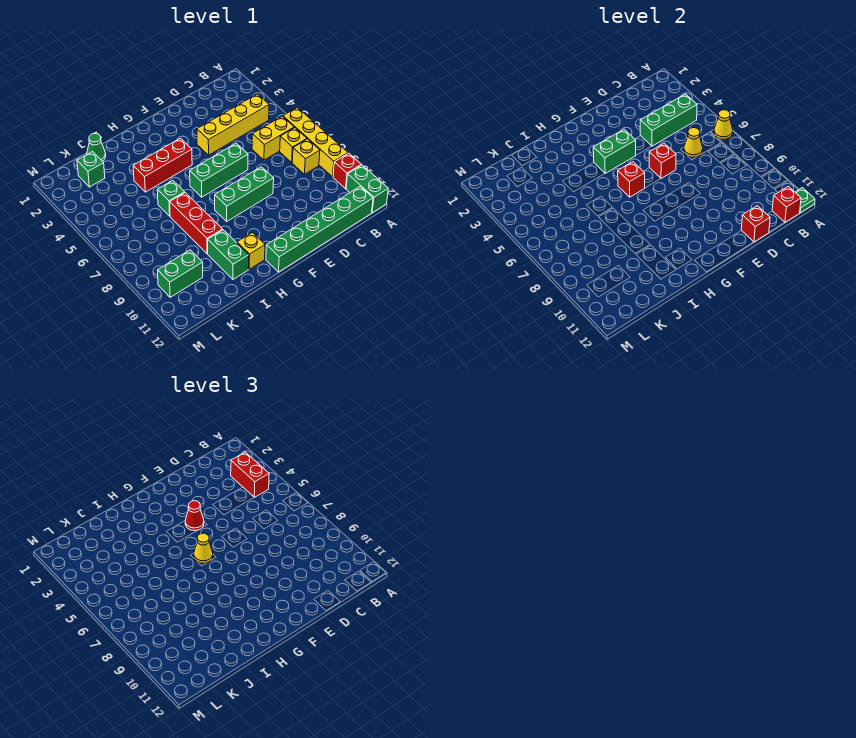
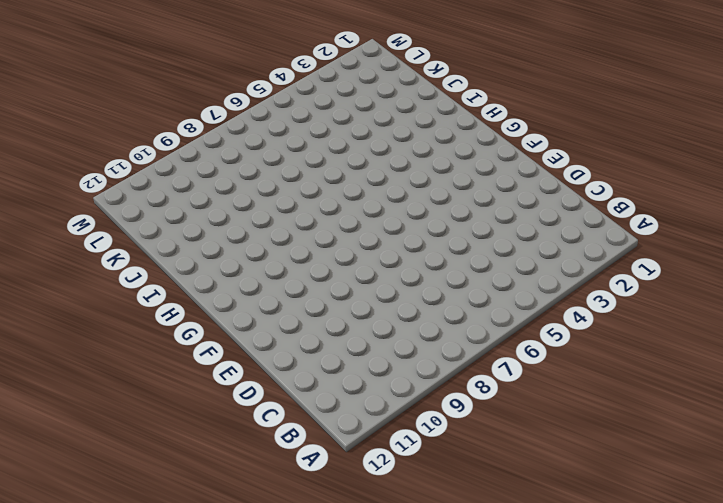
none -> yellow brick A6:A9 level 1
none -> red brick A10 level 1
none -> green brick A11:A12 level 1
none -> yellow brick B4:E4 level 1

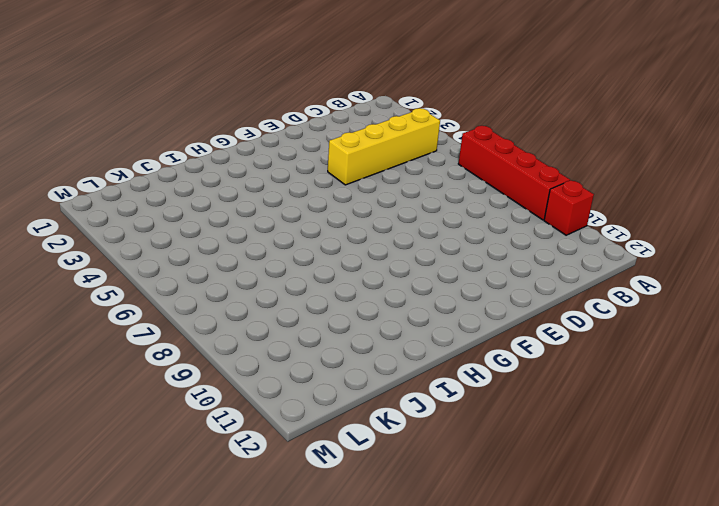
red brick A6:A9 level 1 -> yellow brick A6:A9 level 1
none -> green brick A11:A12 level 1
none -> yellow brick B6:C6 level 1
none -> yellow brick B7 level 1
none -> yellow brick B8 level 1

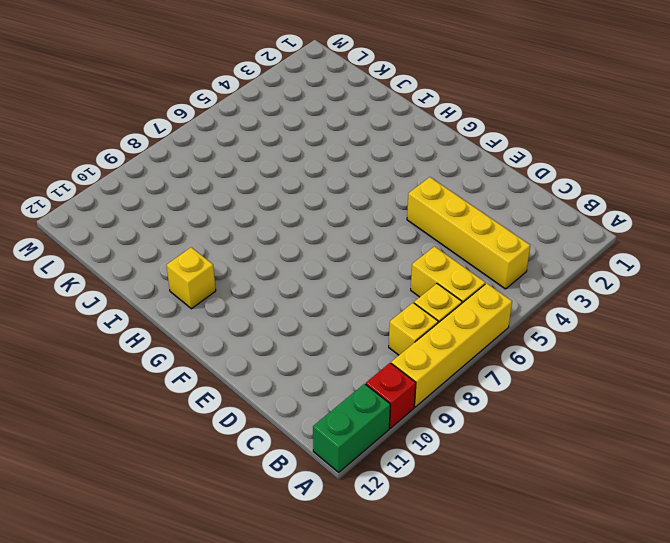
none -> green brick B12:G12 level 1
none -> green brick E6:G6 level 1
none -> green brick E8:G8 level 1
none -> red brick G4:I4 level 1

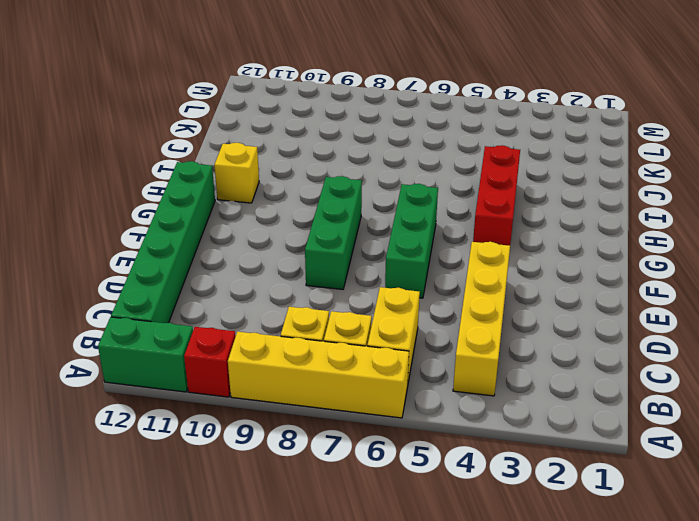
none -> green brick I6 level 1
none -> red brick I7:I9 level 1
none -> green brick I10:I11 level 1
none -> green cone J1 level 1

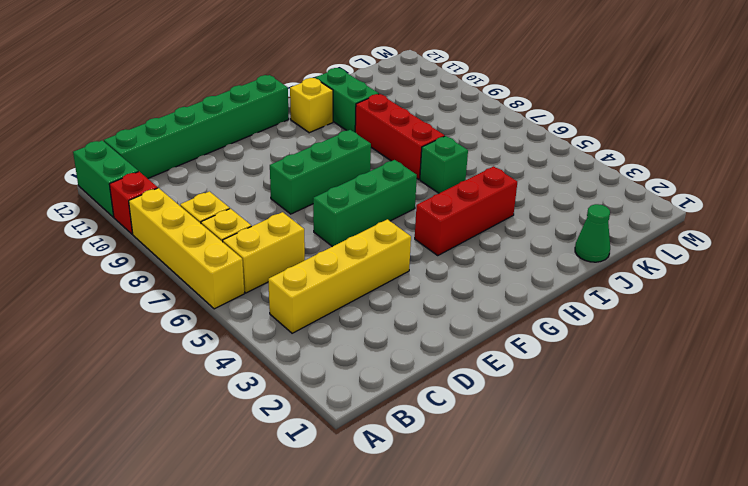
none -> green brick K2 level 1
none -> green brick K10:L10 level 1
none -> yellow cone A6 level 2
none -> green plate A12 level 2

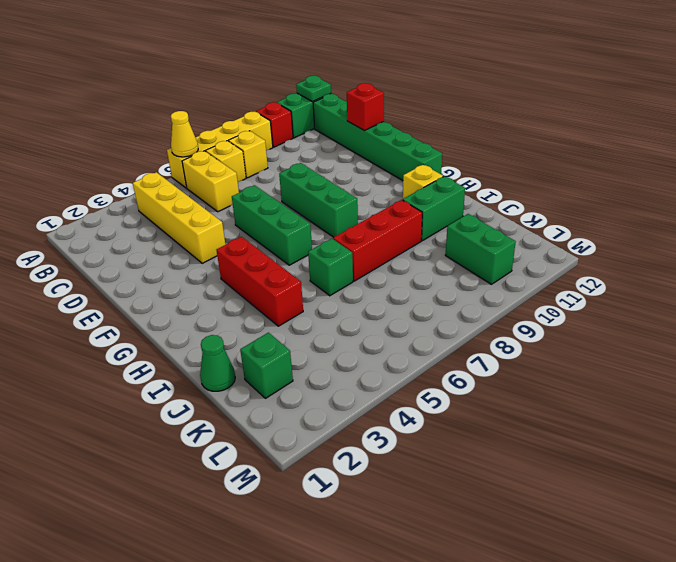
none -> green brick B4:D4 level 2
none -> red brick B12 level 2
none -> yellow cone C6 level 2
none -> red brick E6 level 2

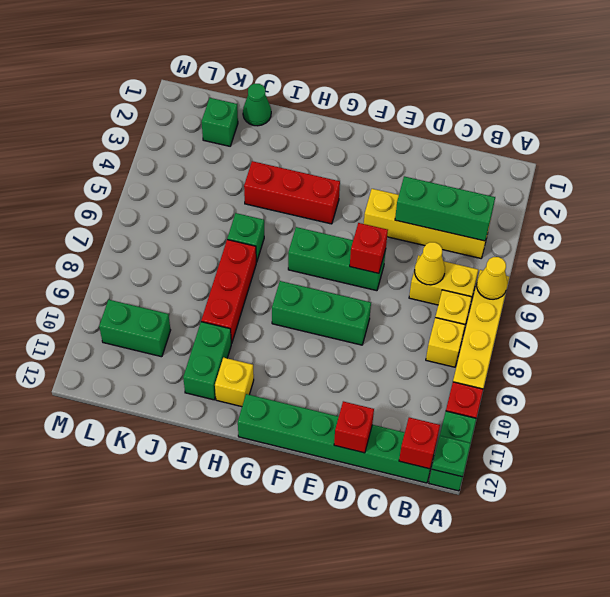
none -> green brick F4:G4 level 2
none -> red brick G6 level 2
none -> red brick B3:B4 level 3
none -> red cone F4 level 3

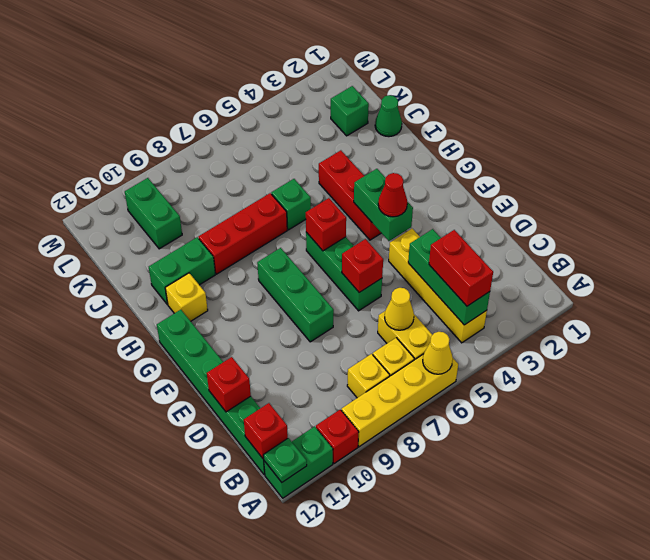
red brick B4:C4 level 3 -> red brick B3:B4 level 3
none -> yellow cone G6 level 3

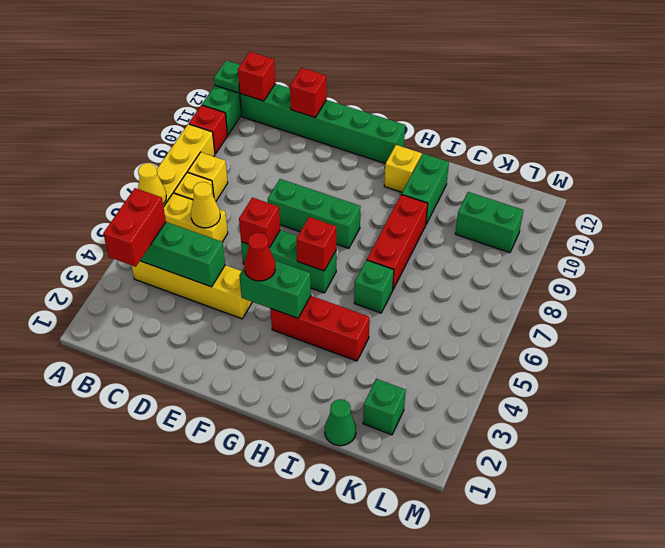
none -> yellow cone G6 level 3

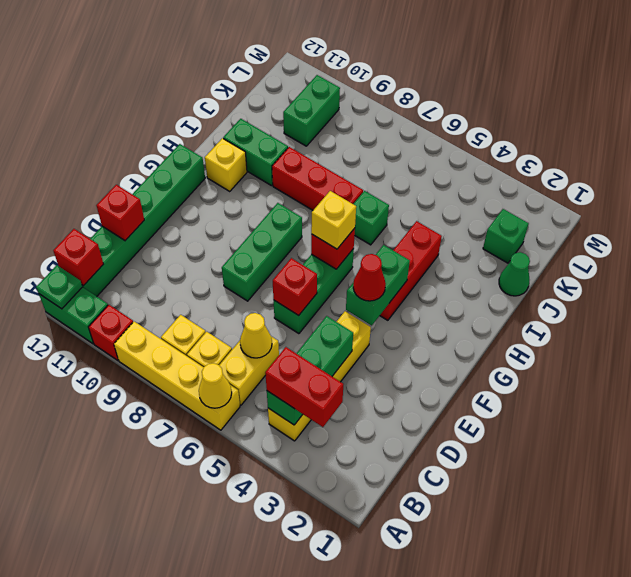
yellow brick G6 level 3 -> yellow cone G6 level 3

